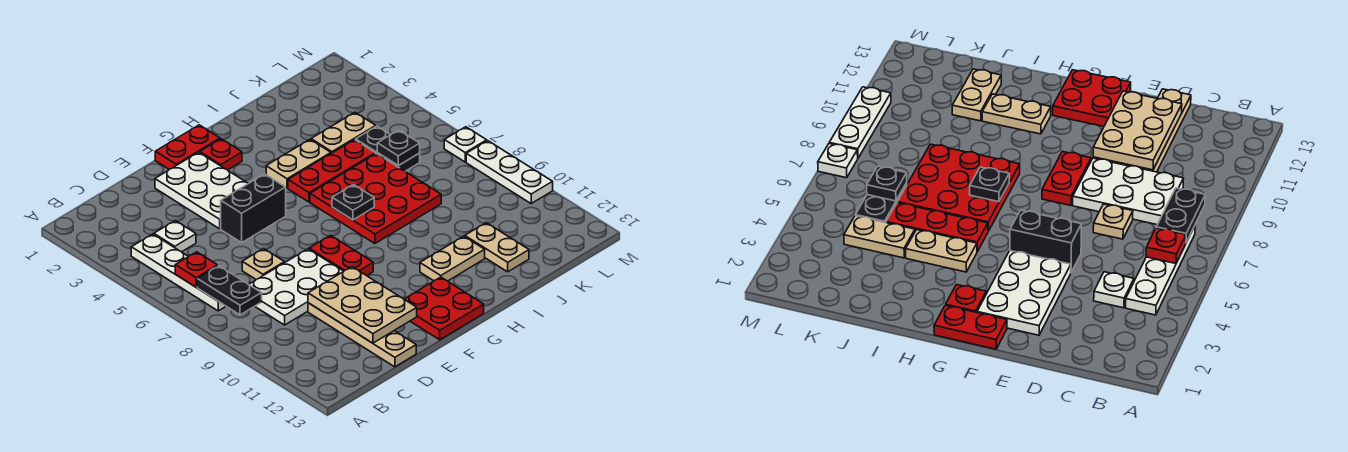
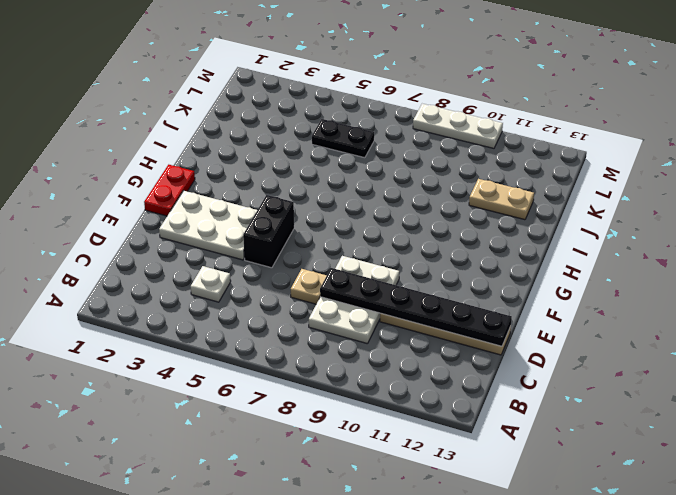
black plate D8:D13 level 2 -> tan plate D10:E12 level 2
none -> white plate B4:B7 level 1
none -> red plate F8:F9 level 1
none -> red plate F12:G13 level 1

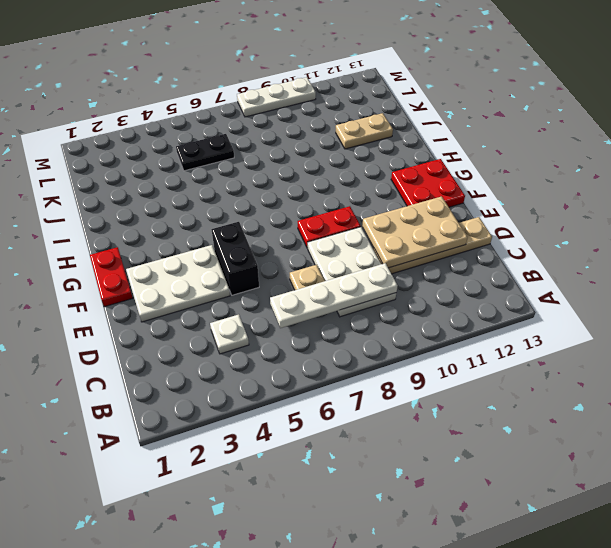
white plate C6:C9 level 2 -> white plate B4:B7 level 1
none -> red plate G2 level 1
none -> tan plate H4:I4 level 1
none -> red plate H5:J5 level 1

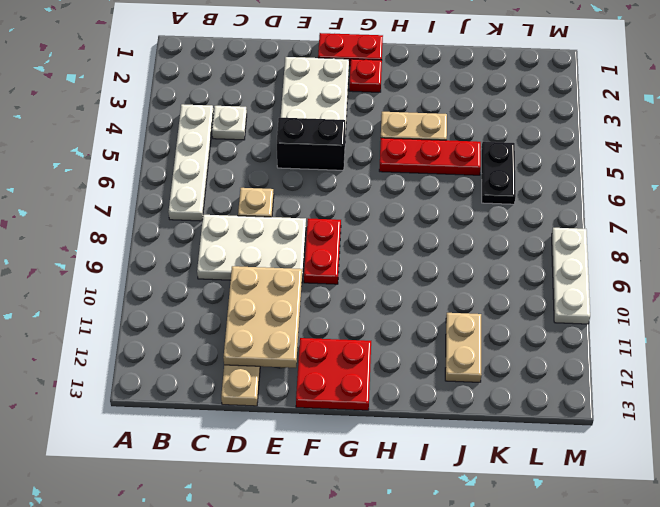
none -> red plate H6:J8 level 1
none -> tan plate H11:I11 level 1
none -> tan plate J4:K4 level 1

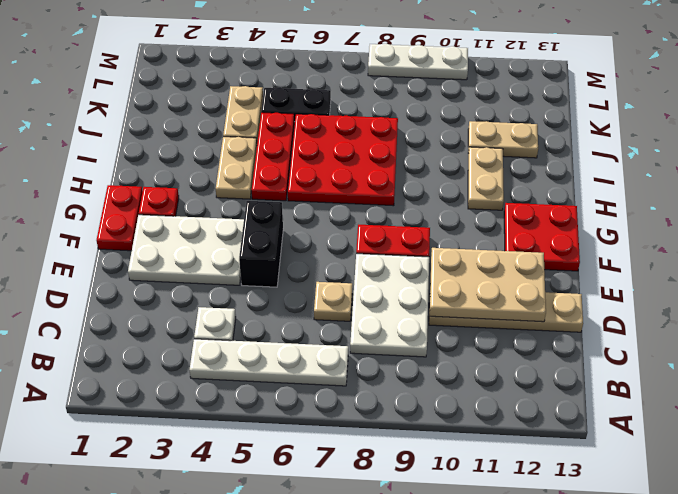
none -> white plate M7 level 1
none -> red plate B6 level 2
none -> black plate B7:B8 level 2

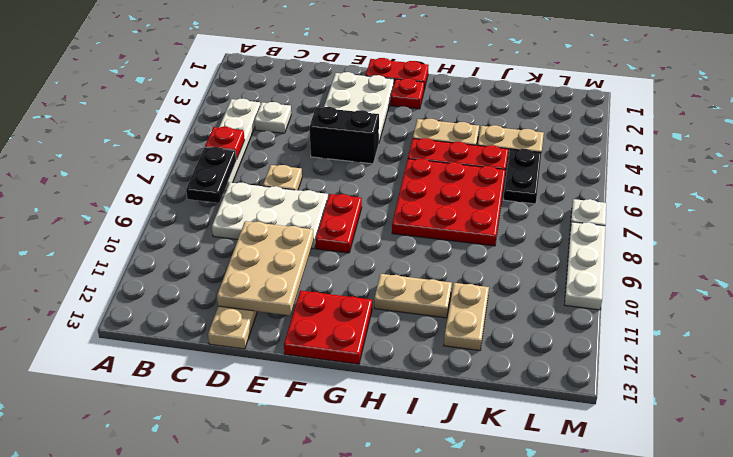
none -> black plate H7 level 2
none -> black plate K6 level 2

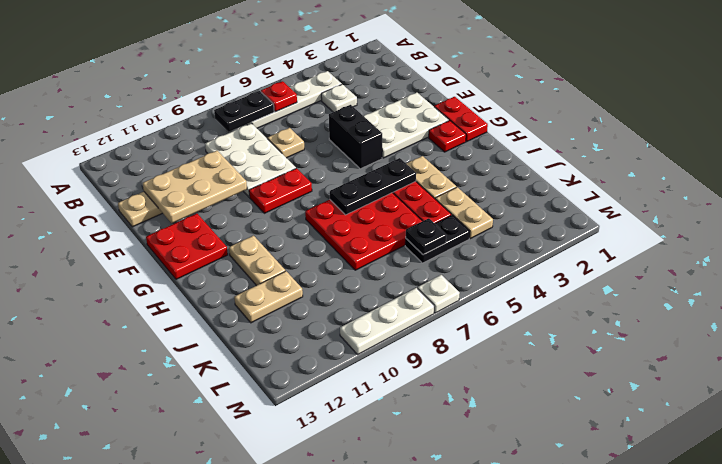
black plate H5:H7 level 2 -> black plate H7 level 2

